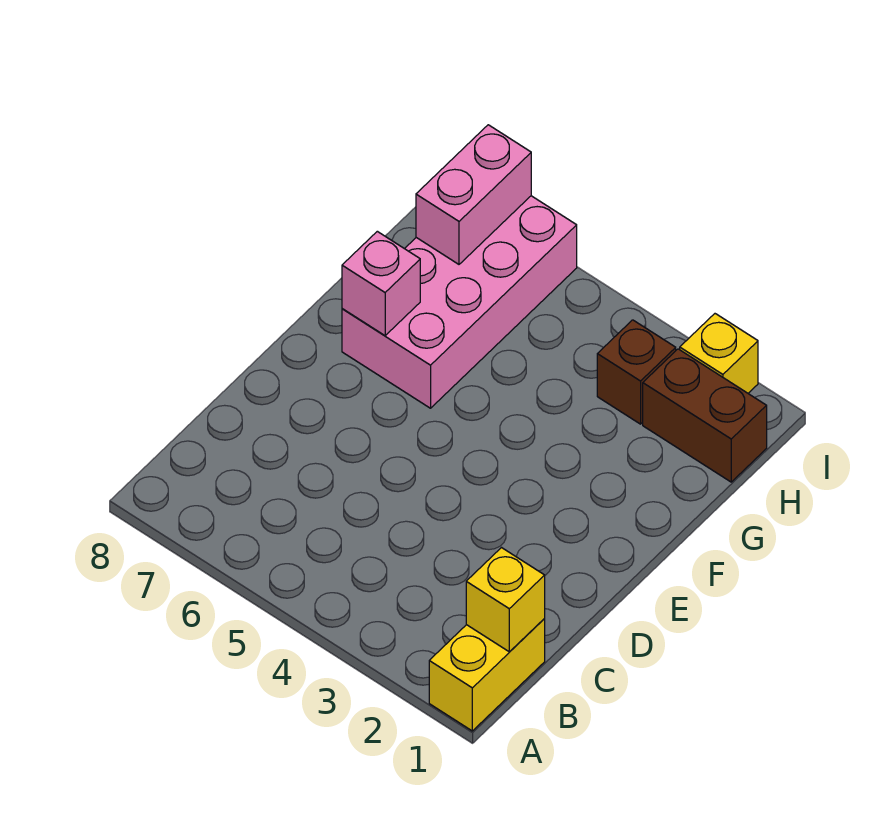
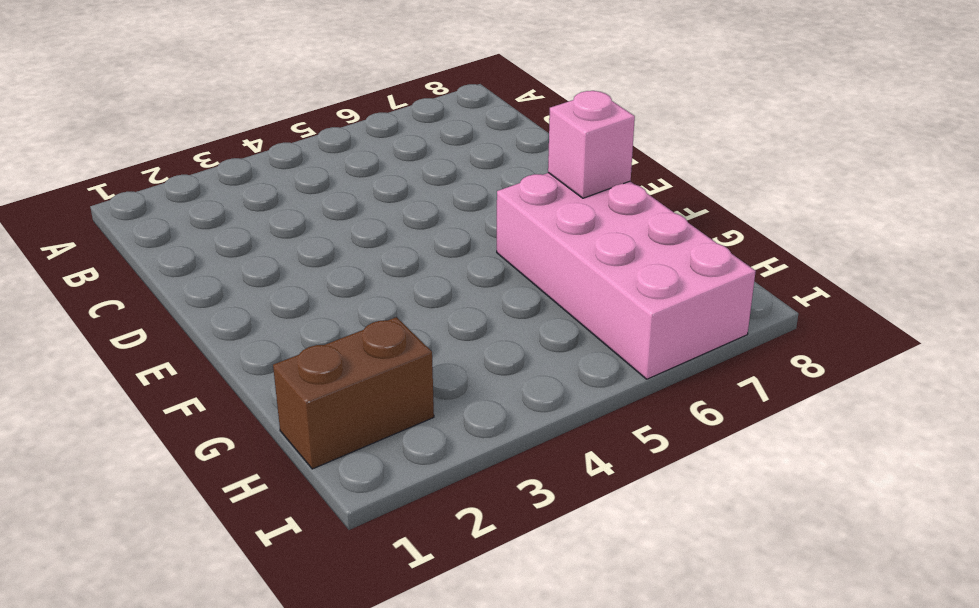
none -> yellow brick A1:B1 level 1
none -> brown brick H3 level 1

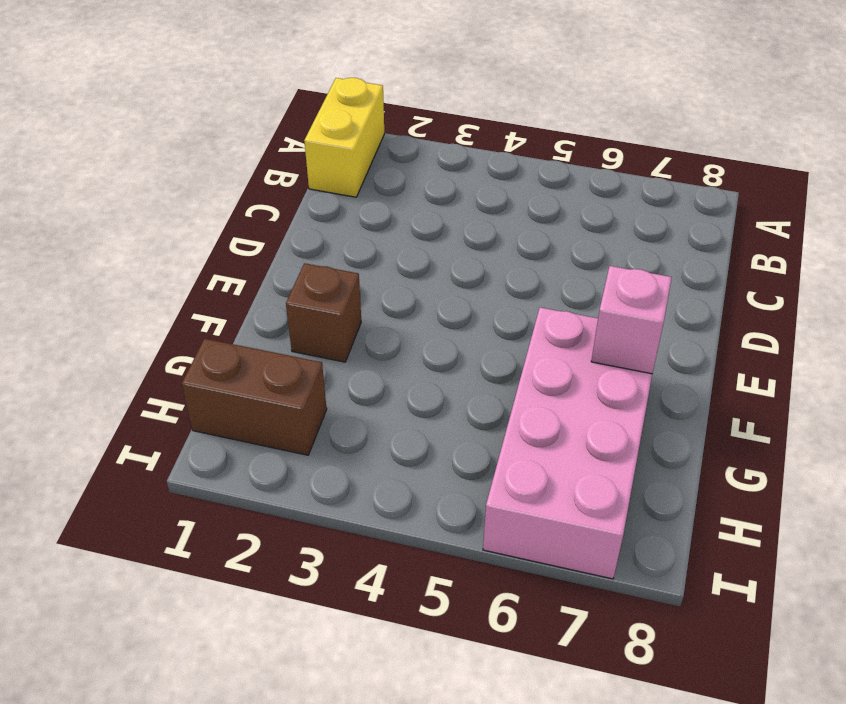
brown brick F2 level 1 -> brown brick H3 level 1
none -> yellow brick I2 level 1
none -> yellow brick B1 level 2

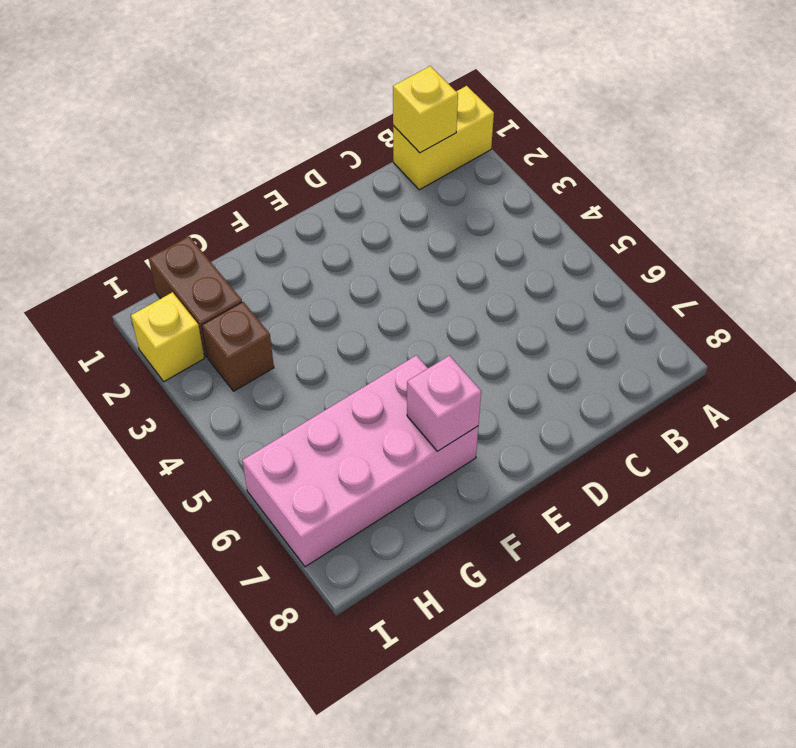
none -> pink brick H7:I7 level 2

